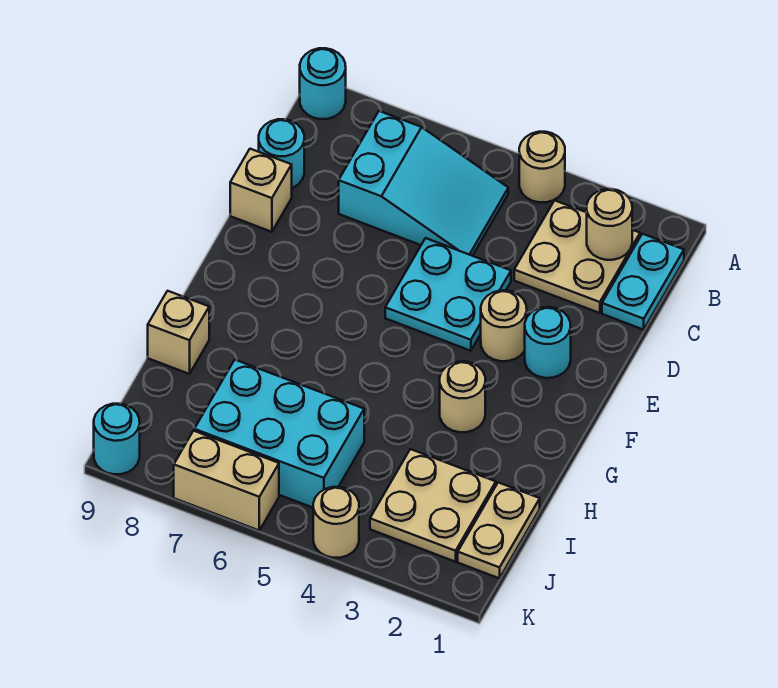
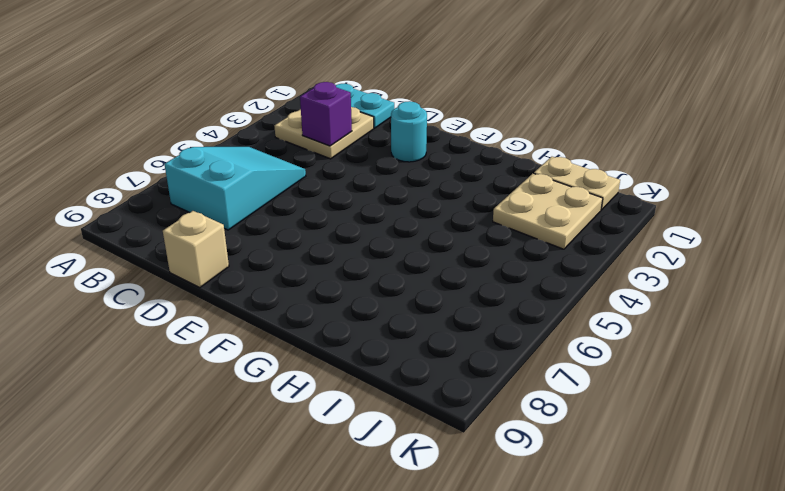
purple brick C3 level 2 -> none
none -> tan round brick A4 level 1
none -> cyan round brick A9 level 1
none -> cyan round brick C9 level 1

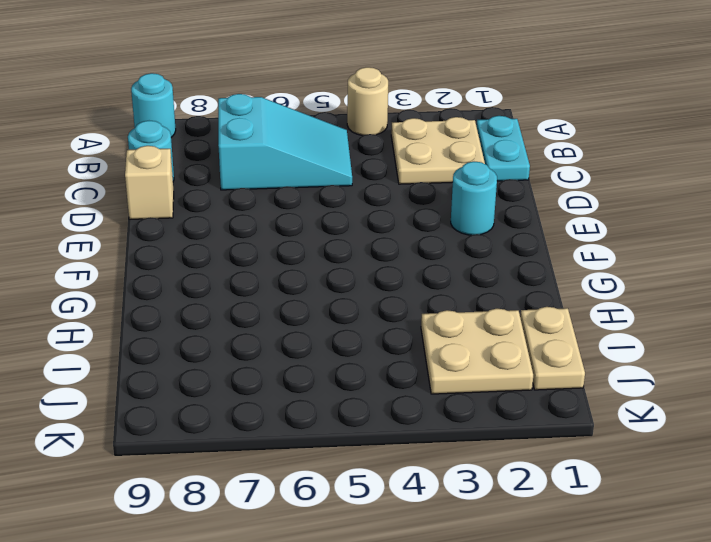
none -> cyan plate D4:E5 level 1
none -> tan round brick E3 level 1
none -> tan round brick G3 level 1

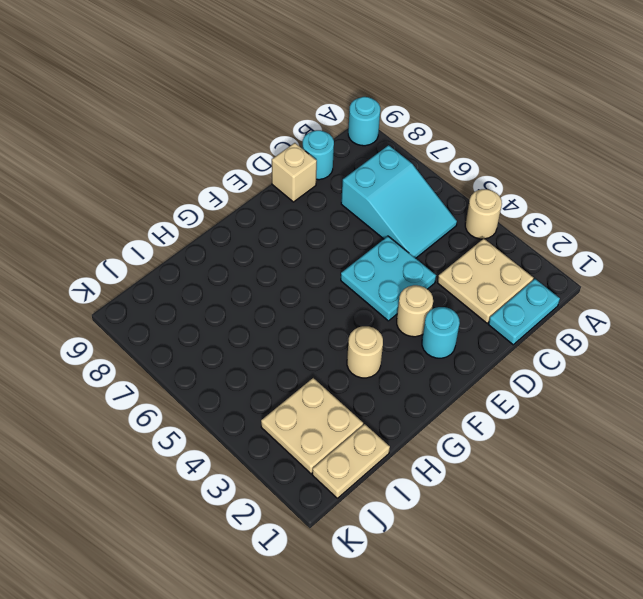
none -> tan brick H9 level 1
none -> cyan brick I5:J7 level 1
none -> tan round brick K4 level 1

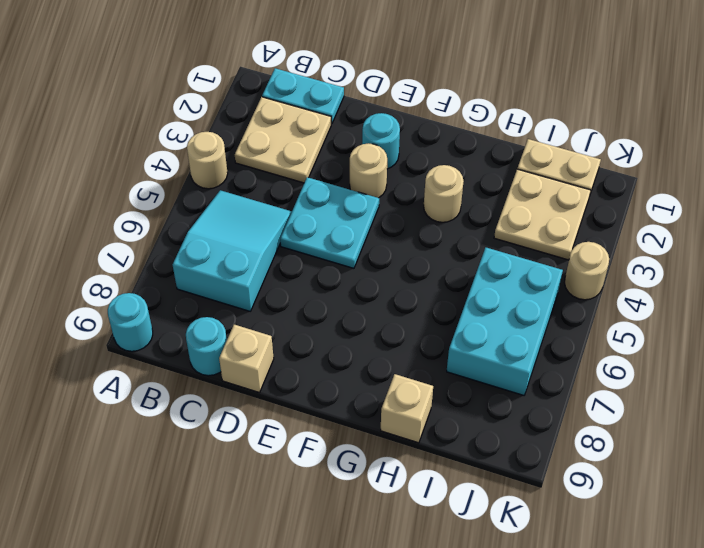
none -> tan brick K6:K7 level 1
none -> cyan round brick K9 level 1
none -> tan round brick B2 level 2

